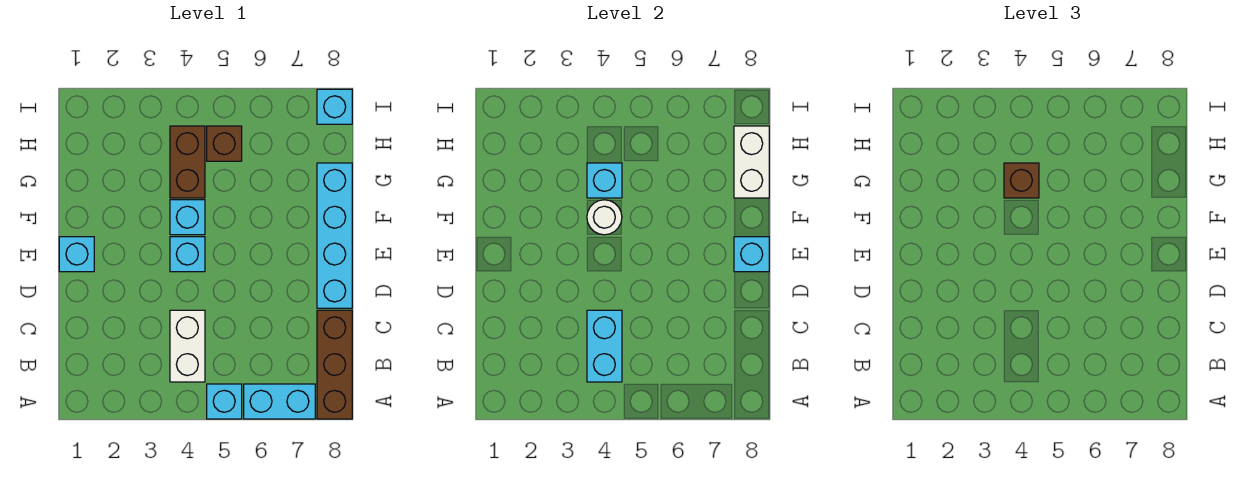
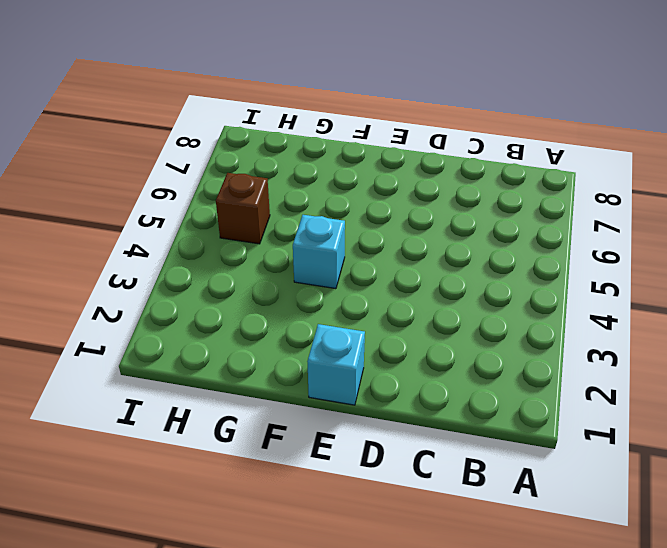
none -> cyan brick A5 level 1
none -> cyan brick A6:A7 level 1
none -> brown brick A8:C8 level 1

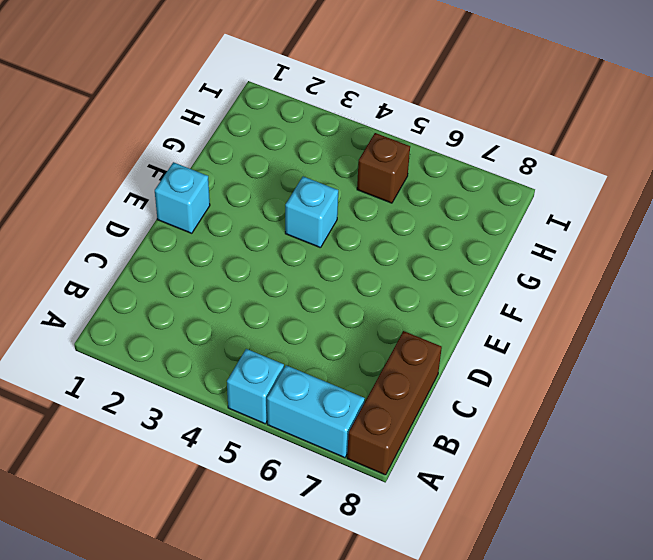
none -> white brick B4:C4 level 1
none -> cyan brick D8:G8 level 1
none -> cyan brick E4 level 1

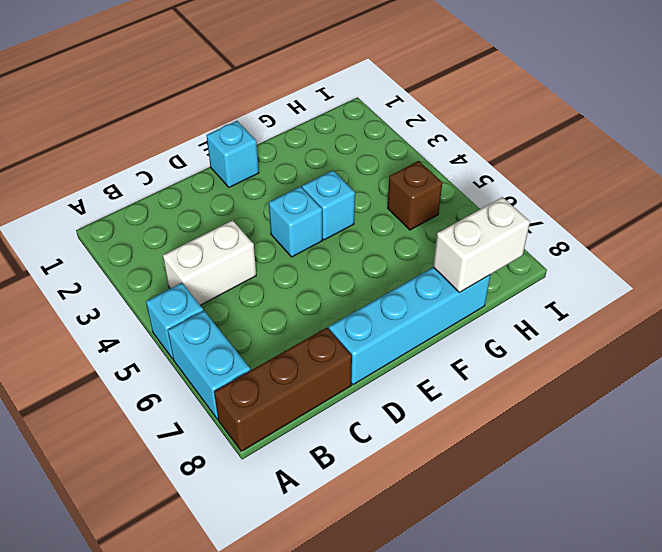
none -> brown brick G4:H4 level 1
none -> cyan brick I8 level 1
none -> cyan brick B4:C4 level 2

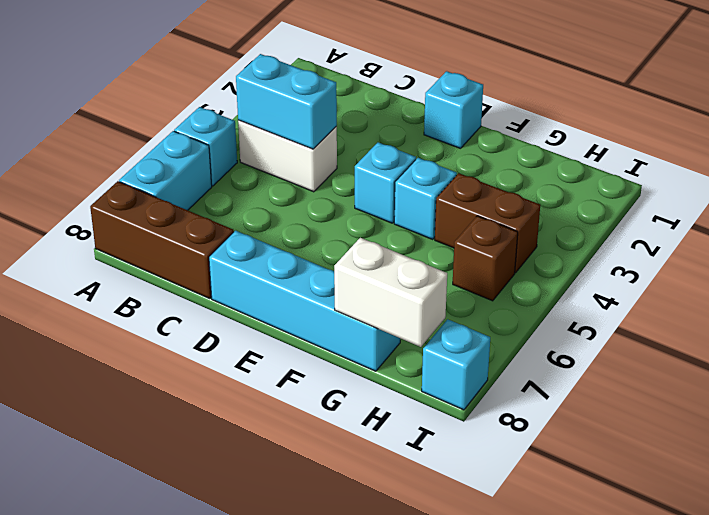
none -> cyan brick E8 level 2
none -> white round brick F4 level 2
none -> cyan brick G4 level 2

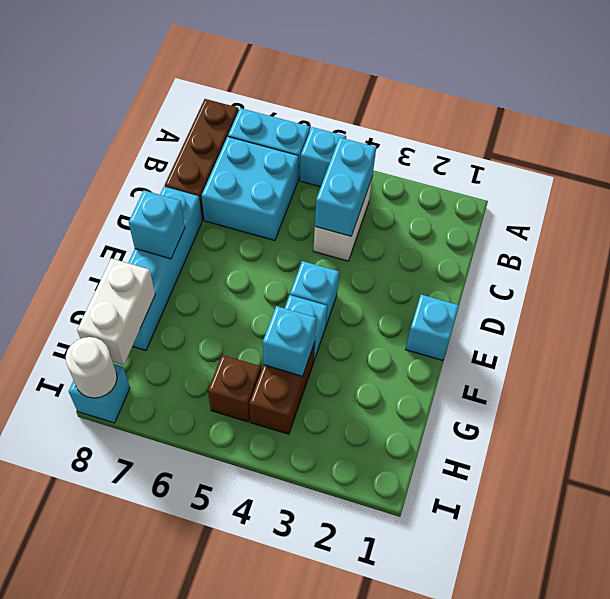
cyan brick B6:C7 level 1 -> none
white round brick I8 level 2 -> white round brick F4 level 2
none -> brown brick G4 level 3

